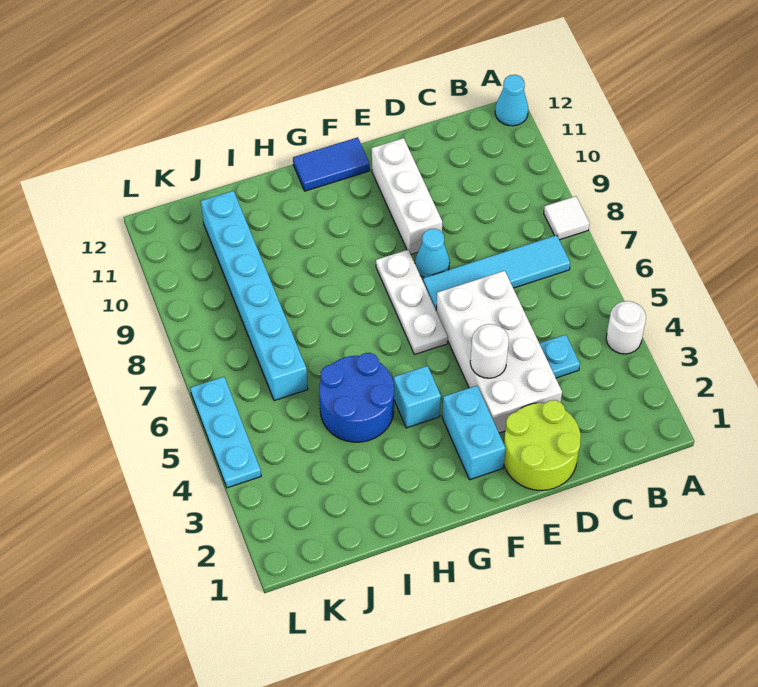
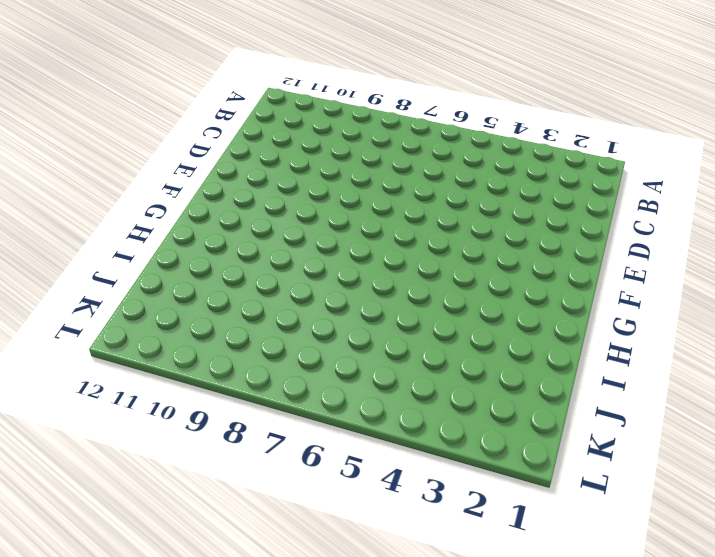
none -> white round brick A4 level 1
none -> white tile A8 level 1
none -> cyan cone A12 level 1

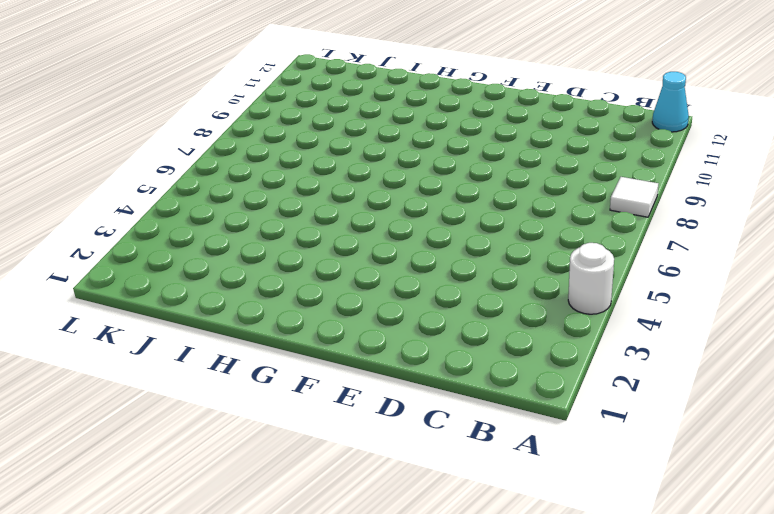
none -> cyan tile B7:E7 level 1
none -> cyan plate C4 level 1
none -> lime round brick D1:E2 level 1

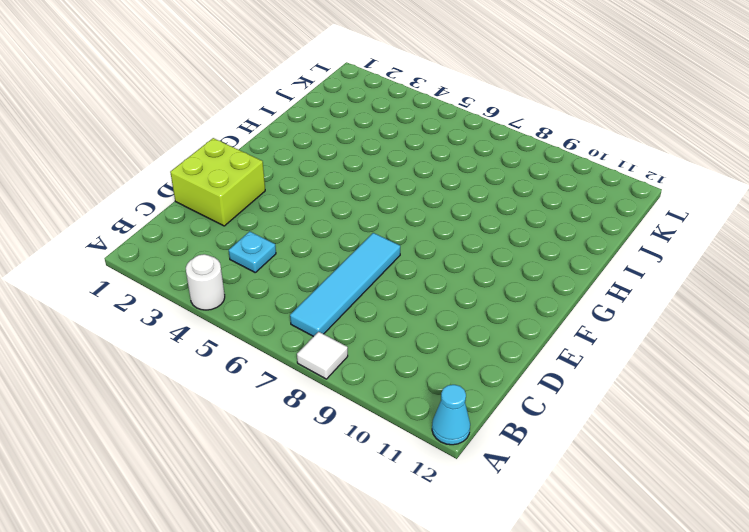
lime brick D1:E2 level 1 -> lime round brick D1:E2 level 1
none -> white brick D3:E6 level 1
none -> cyan cone E8 level 1
none -> white brick E9:E11 level 1

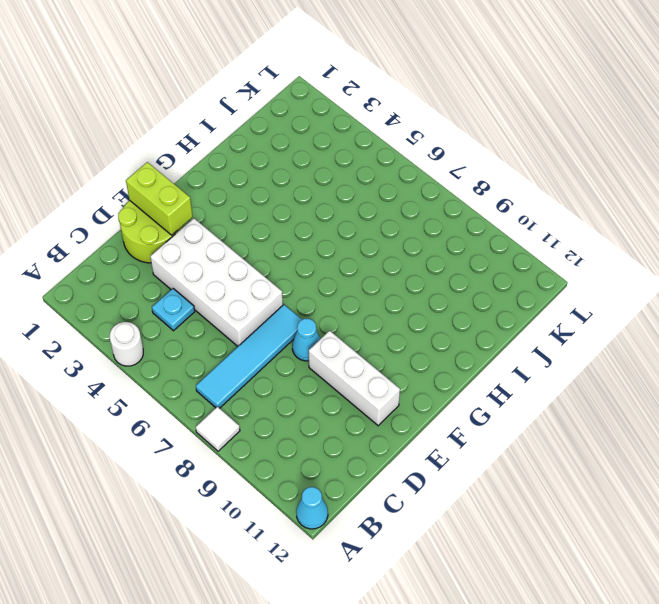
lime brick E1:E2 level 2 -> none
none -> cyan brick F2:F3 level 1
none -> white plate F6:F8 level 1
none -> blue tile F12:G12 level 1

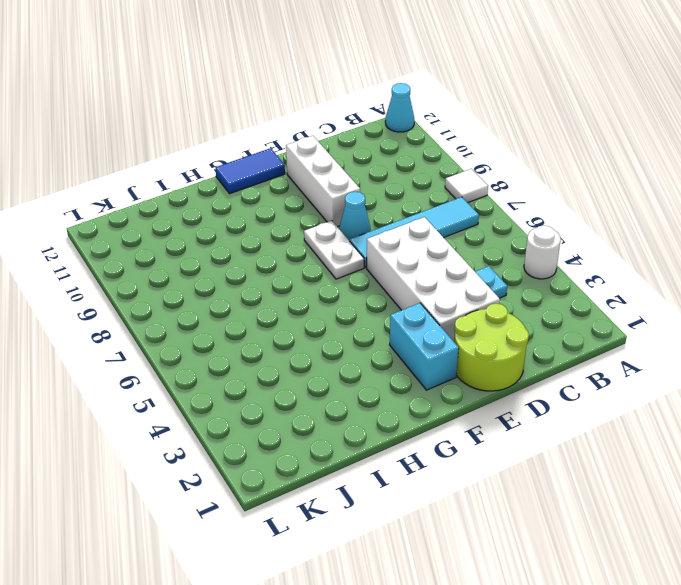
white plate F7:F8 level 1 -> white plate F6:F8 level 1
none -> cyan brick G4 level 1
none -> blue round brick H4:I5 level 1
none -> cyan brick J6:J11 level 1

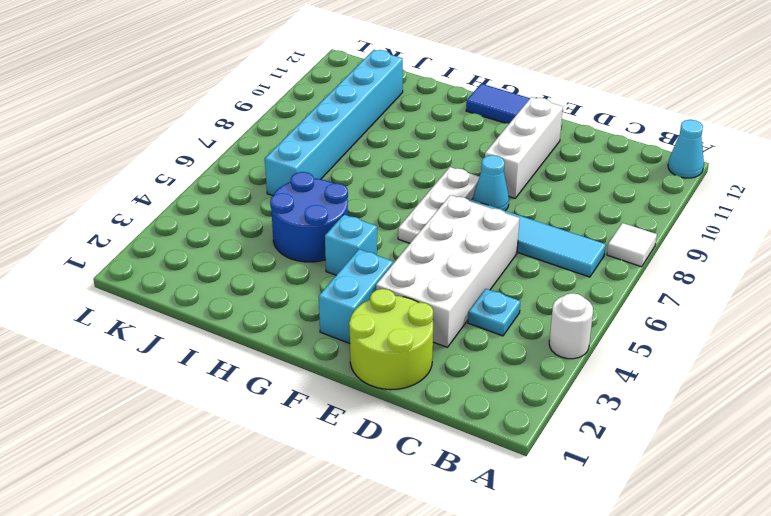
none -> cyan plate L4:L6 level 1
none -> white round brick E4 level 2

